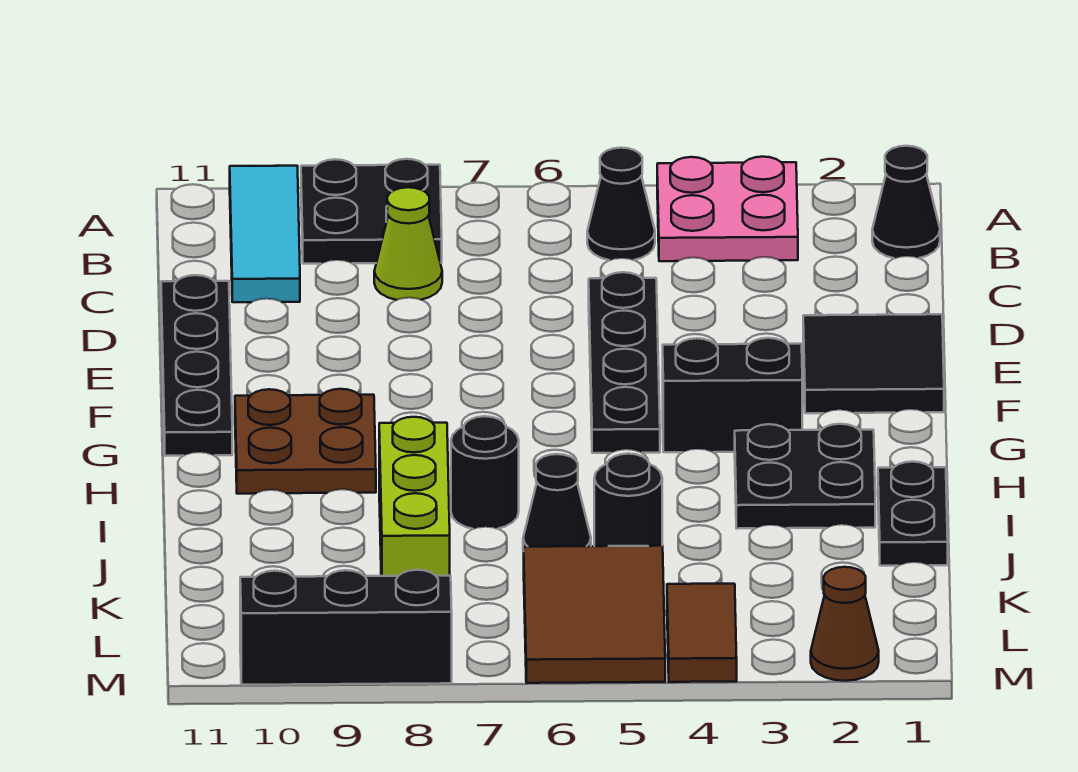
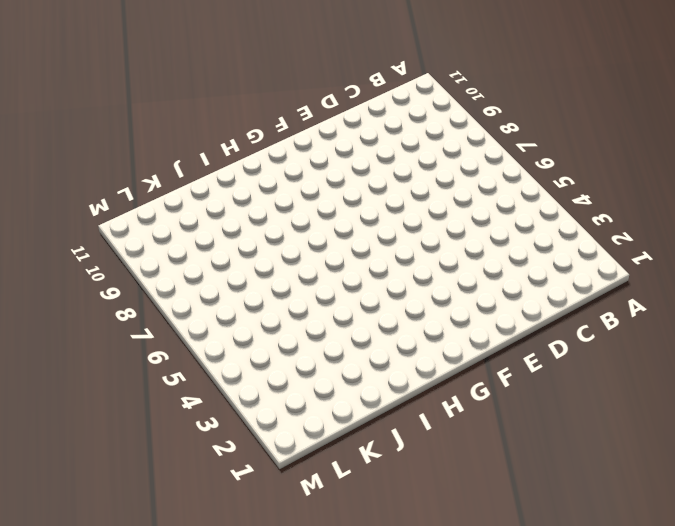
none -> pink plate A3:B4 level 1
none -> black plate A8:B9 level 1
none -> cyan tile A10:C10 level 1

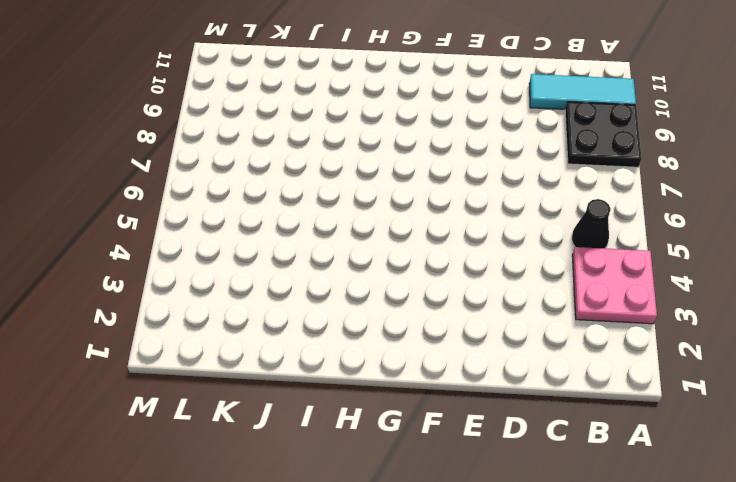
none -> black cone B1 level 1
none -> lime cone C8 level 1
none -> black plate D5:G5 level 1

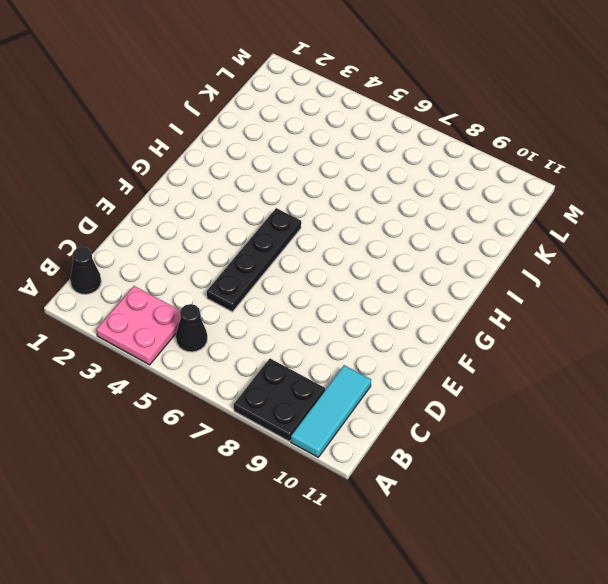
none -> lime cone C8 level 1
none -> black plate D11:G11 level 1
none -> black tile E1:F2 level 1

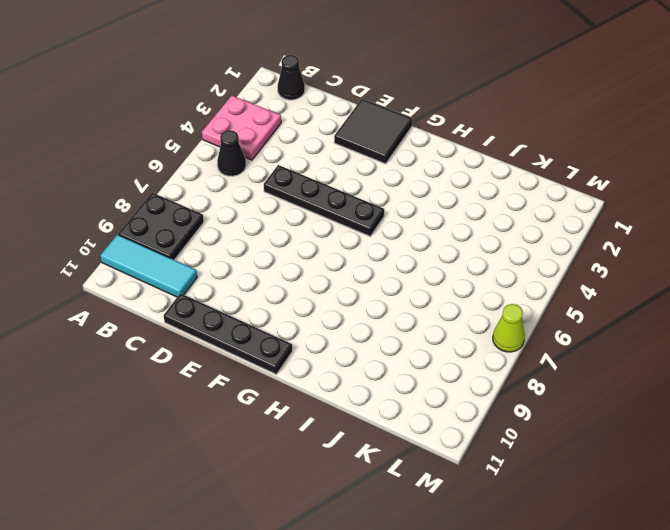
lime cone M7 level 1 -> lime cone C8 level 1
none -> black brick G3:G4 level 1
none -> brown plate G9:H10 level 1
none -> black plate H2:I3 level 1

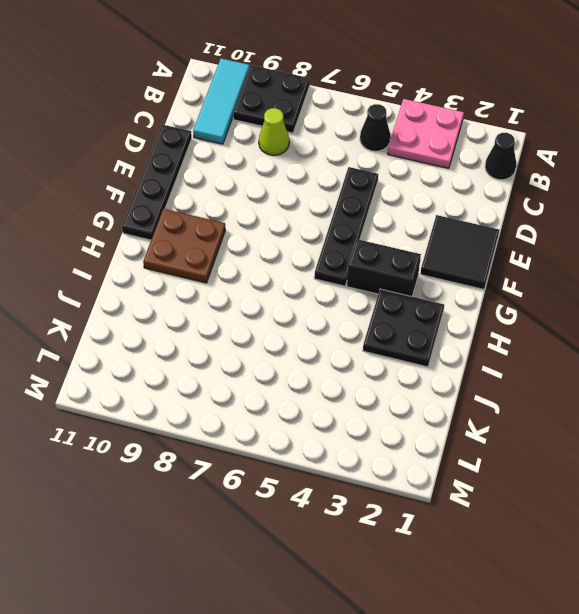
none -> black plate I1:J1 level 1
none -> black round brick I7 level 1
none -> lime brick I8:K8 level 1

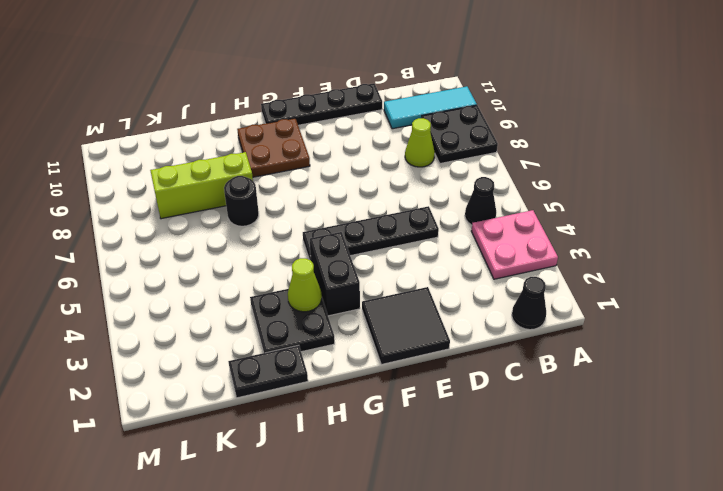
lime cone H3 level 2 -> none
none -> black round brick J5 level 1
none -> black cone J6 level 1
none -> brown tile K5:M6 level 1

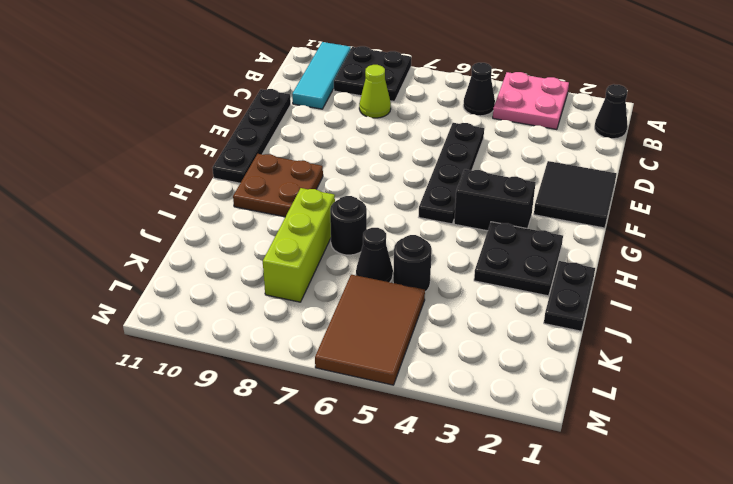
none -> brown tile L4:M4 level 1
none -> brown cone M2 level 1
none -> black brick M8:M10 level 1

